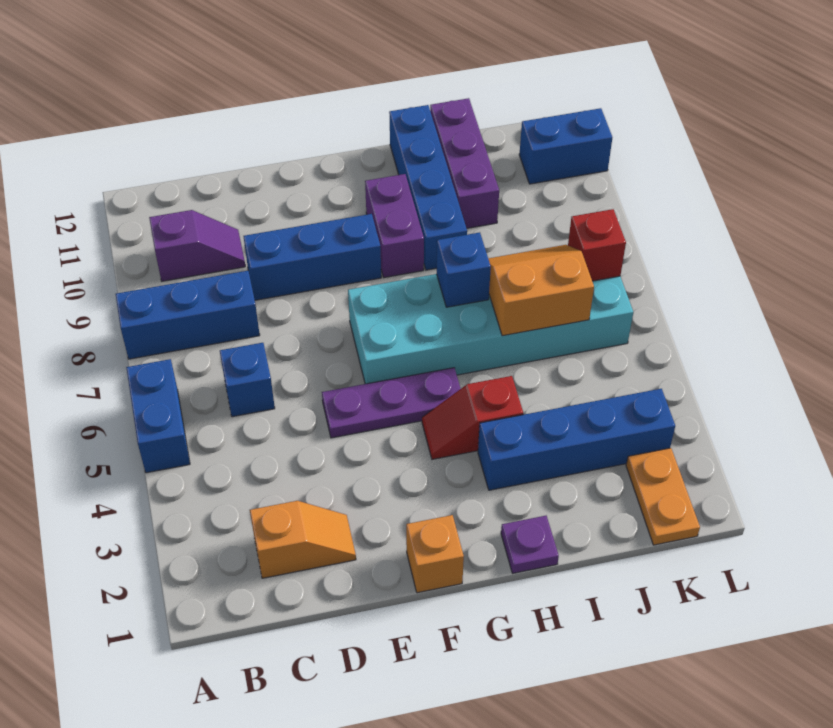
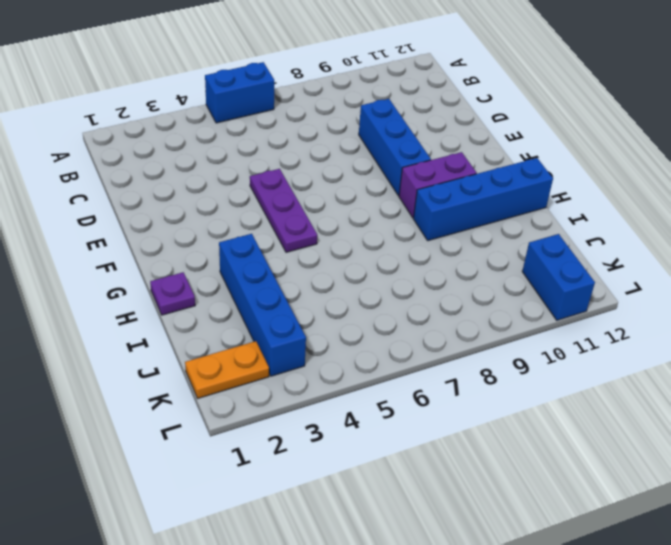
none -> blue brick A8:C8 level 1
none -> purple slope B10:C10 level 1 top B
none -> orange slope C2:D2 level 1 top C

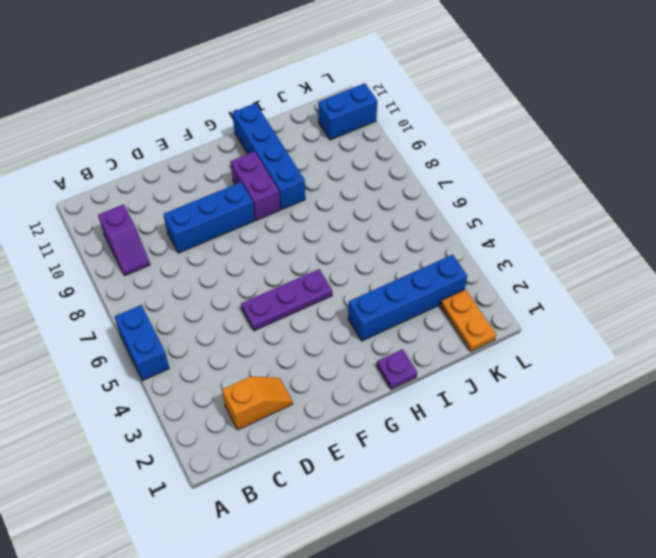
purple slope B9:B10 level 1 top 10 -> purple slope B10:C10 level 1 top B
none -> blue brick A8:C8 level 1
none -> blue brick C6 level 1
none -> orange brick F1 level 1

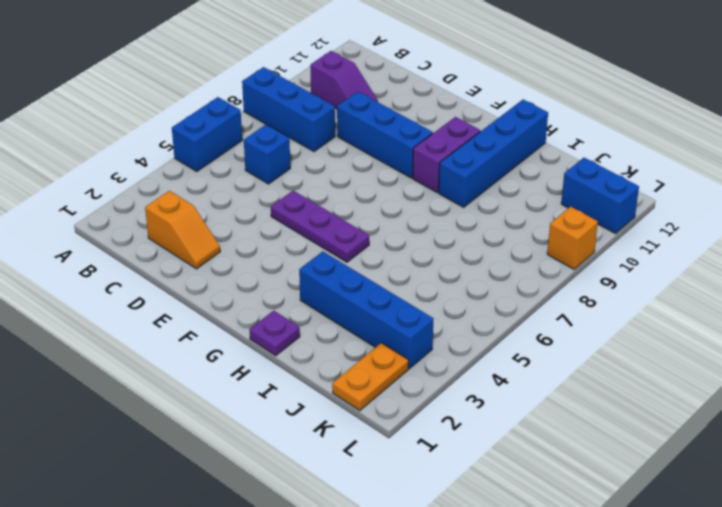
orange brick L9 level 1 -> orange brick F1 level 1
none -> cyan brick F6:K7 level 1
none -> red slope G4:H4 level 1 top H
none -> purple brick I10:I12 level 1

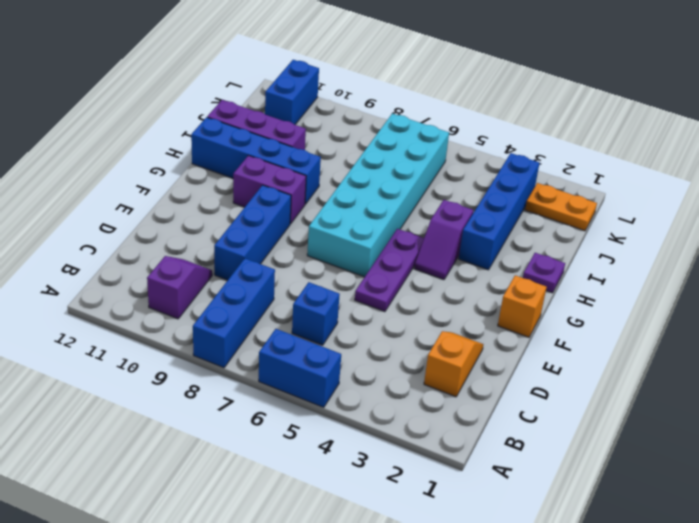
purple slope G4:H4 level 1 top H -> red slope G4:H4 level 1 top H
none -> blue brick H7 level 2
none -> orange slope I6:J7 level 2 top 6
none -> red brick K7 level 2

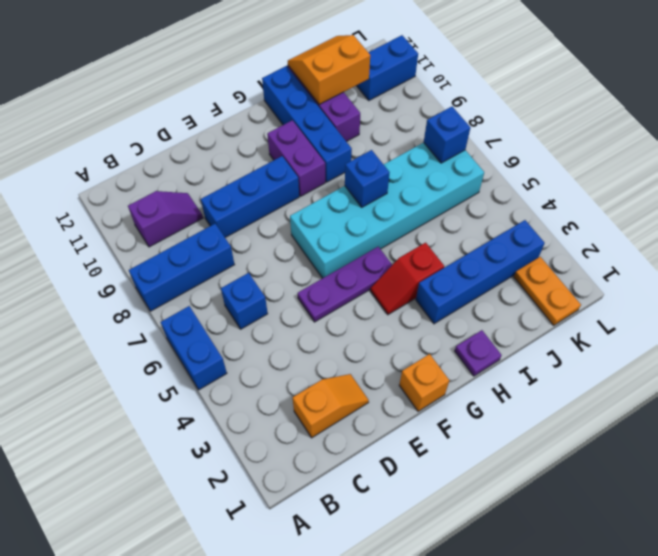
orange slope I11:J12 level 2 top 11 -> orange slope I6:J7 level 2 top 6
blue brick K7 level 2 -> red brick K7 level 2

